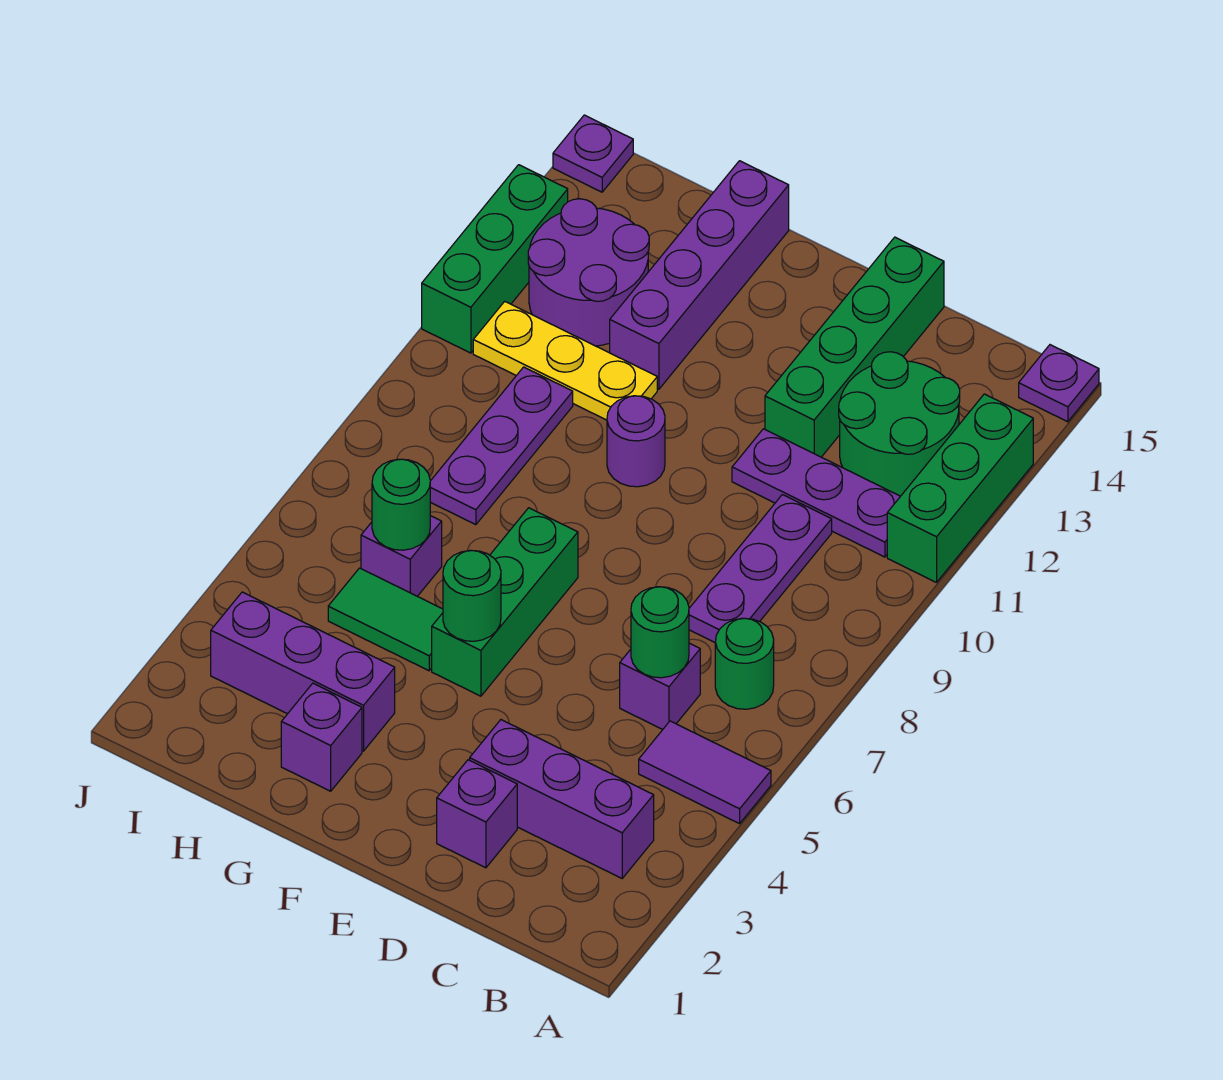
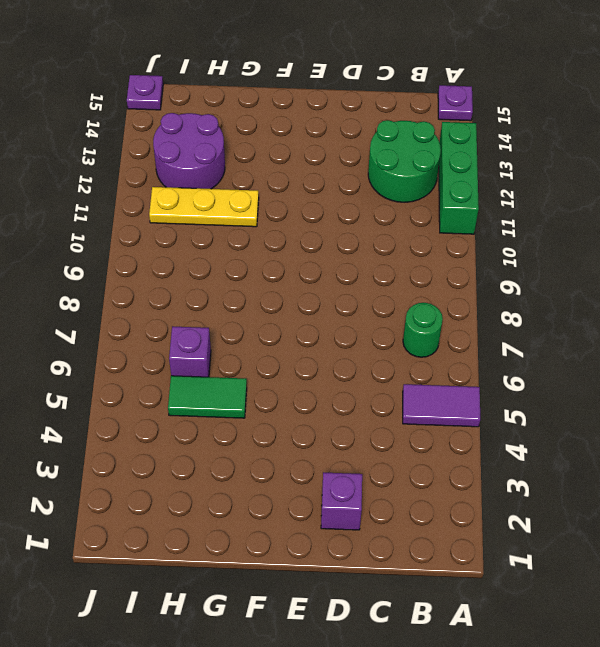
none -> purple brick B3:D3 level 1
none -> purple plate B11:D11 level 1
none -> purple brick C6 level 1

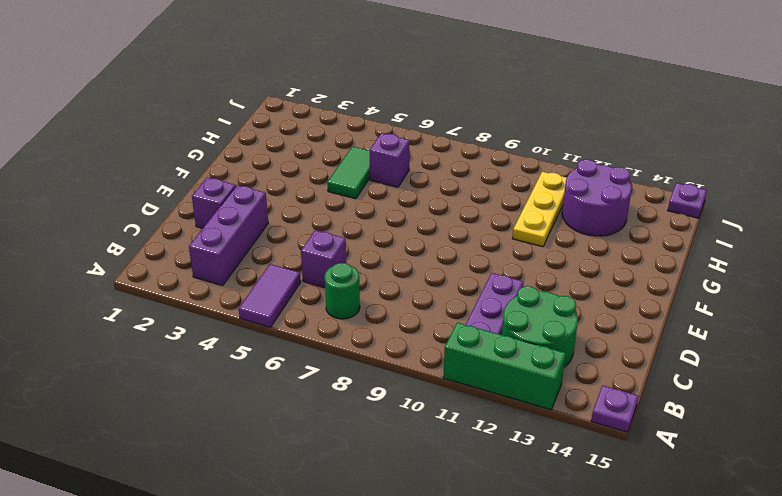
none -> purple plate C8:C10 level 1
none -> green brick D12:D15 level 1
none -> green brick F5:F7 level 1

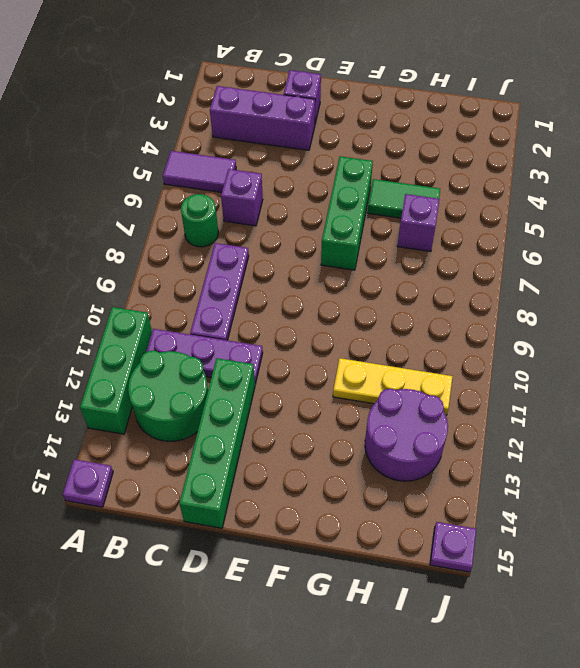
none -> purple round brick F10 level 1
none -> purple brick G2 level 1
none -> purple brick G3:I3 level 1

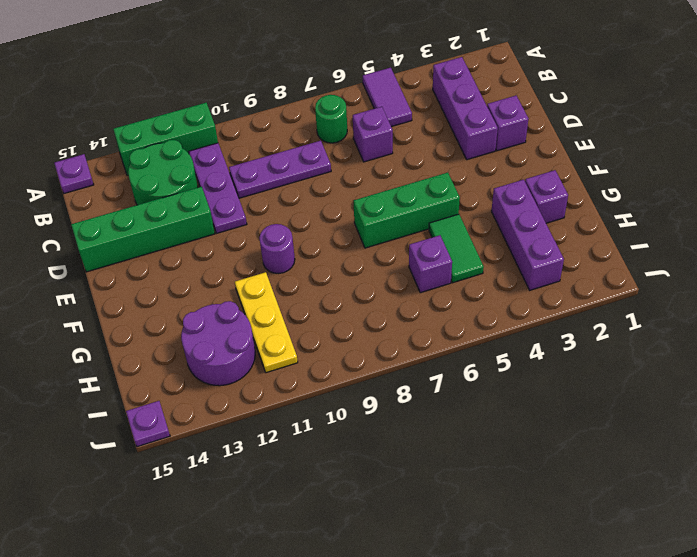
none -> purple brick G12:G15 level 1
none -> purple plate H8:H10 level 1
none -> green brick J11:J13 level 1

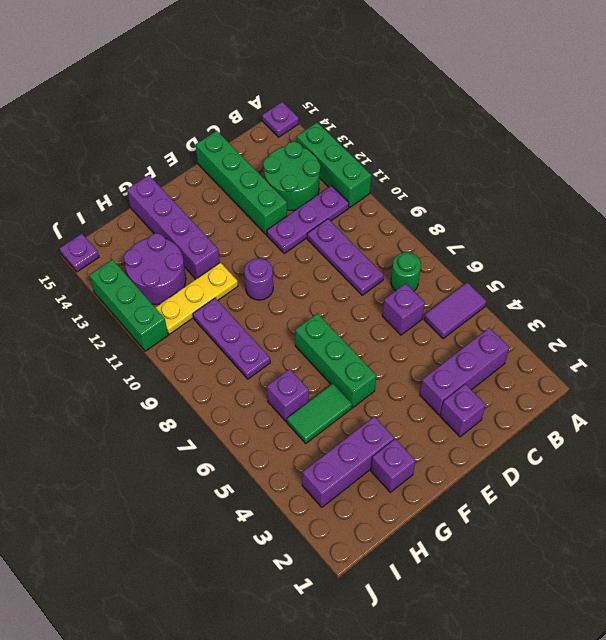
none -> green round brick C6 level 2
none -> green round brick F5 level 2
none -> green round brick H6 level 2

